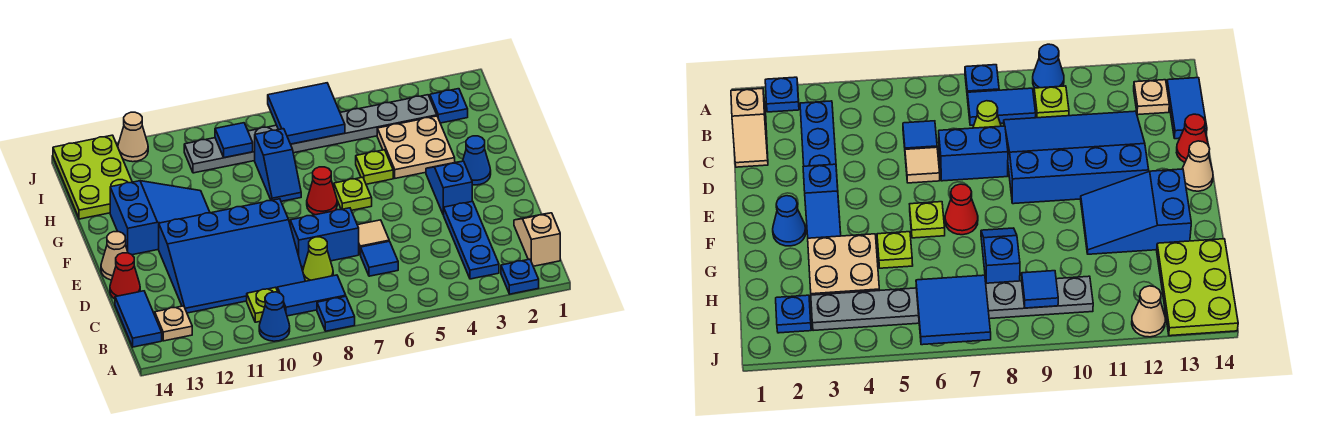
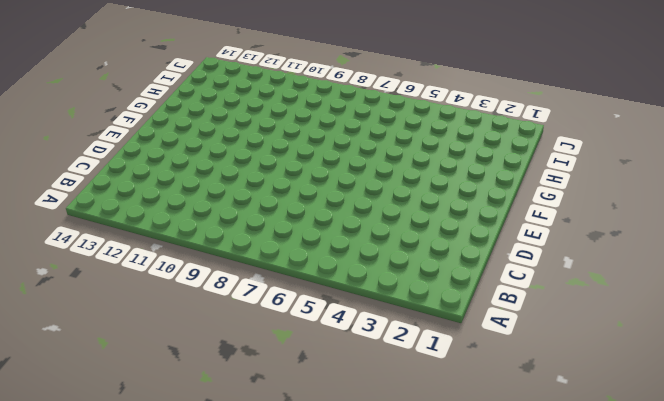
none -> blue plate A2 level 1
none -> blue plate A8 level 1
none -> blue cone A10 level 1
none -> tan slope B1:C1 level 1 top B

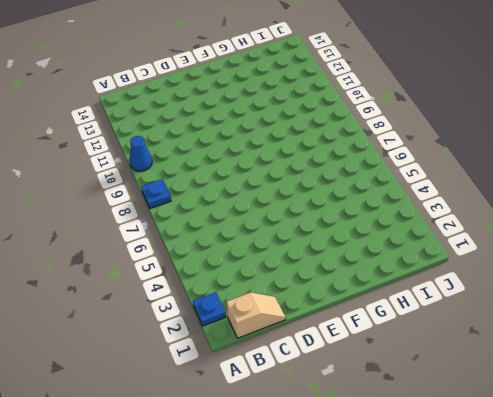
none -> blue plate B3:D3 level 1
none -> blue tile B8:B9 level 1
none -> lime plate B10 level 1
none -> tan plate B13 level 1

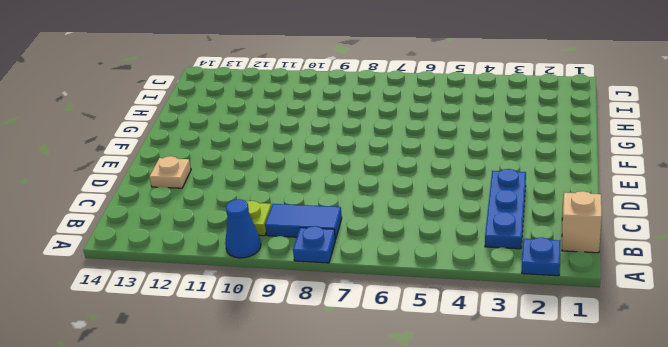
tan plate D13 level 1 -> tan plate B13 level 1
none -> blue tile B14:C14 level 1
none -> blue tile C6 level 1
none -> lime cone C8 level 1
none -> blue slope C9:E12 level 1 top E

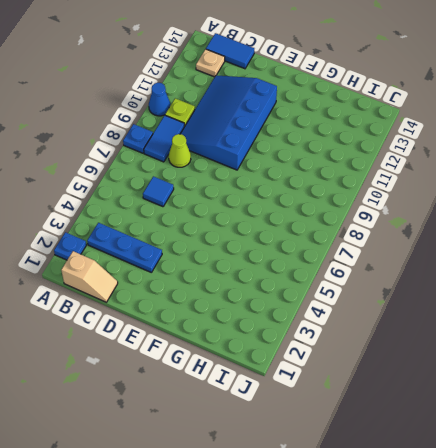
none -> tan tile D6 level 1
none -> blue brick D7:D8 level 1
none -> red cone D14 level 1
none -> blue slope E3:F3 level 1 top E

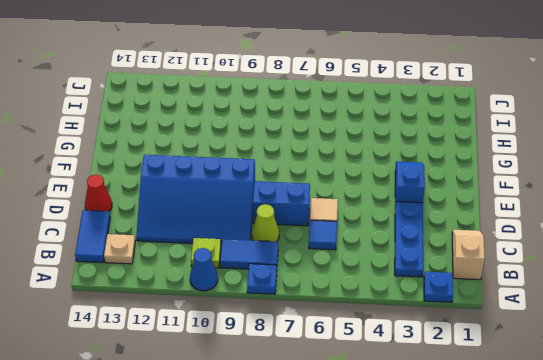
none -> tan cone E14 level 1
none -> blue cone F2 level 1
none -> lime plate F6 level 1
none -> red cone F7 level 1

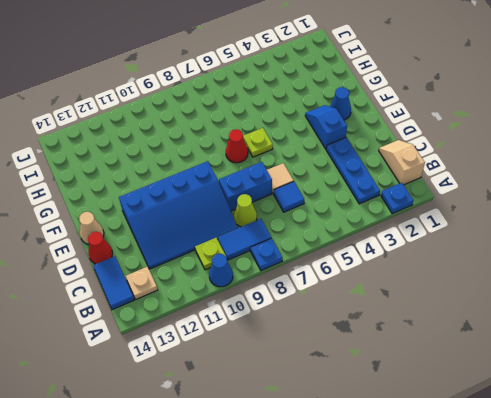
none -> blue slope F11:G13 level 1 top 13
none -> tan plate G3:H4 level 1
none -> lime plate G5 level 1
none -> blue slope G8:H8 level 1 top H

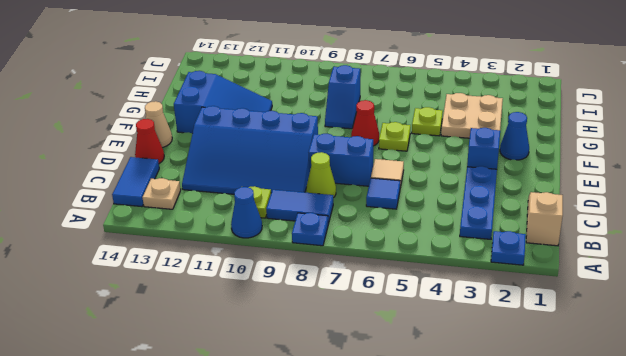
none -> lime plate H13:J14 level 1
none -> blue plate I2 level 1
none -> grey plate I3:I10 level 1
none -> tan cone J12 level 1

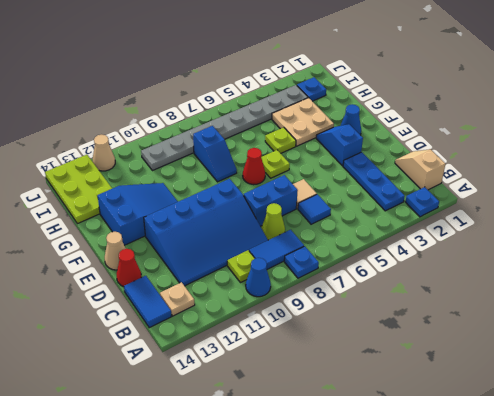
none -> blue tile I6:J7 level 2
none -> blue tile I9 level 2

